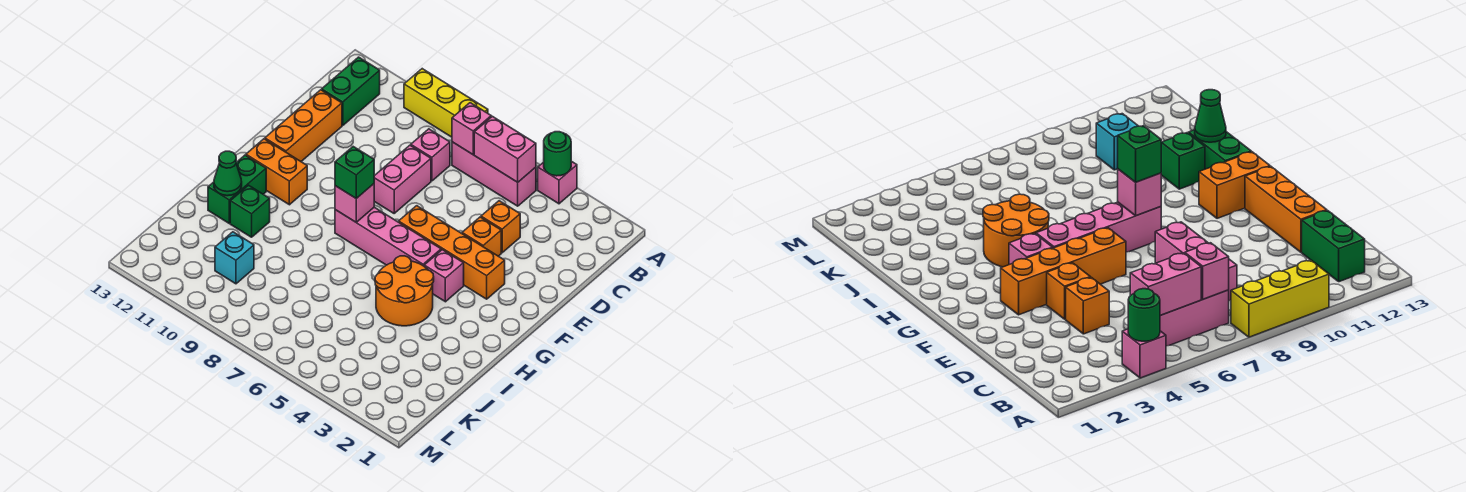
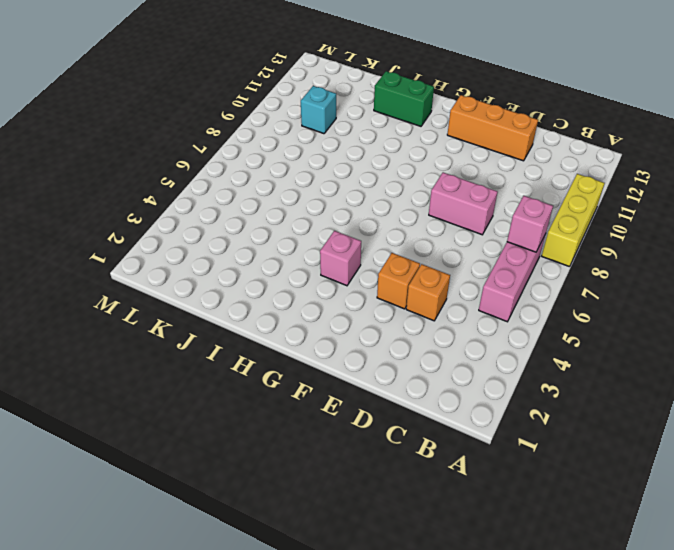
none -> pink brick A4 level 1
none -> green brick B12:C12 level 1
none -> pink brick C8 level 1

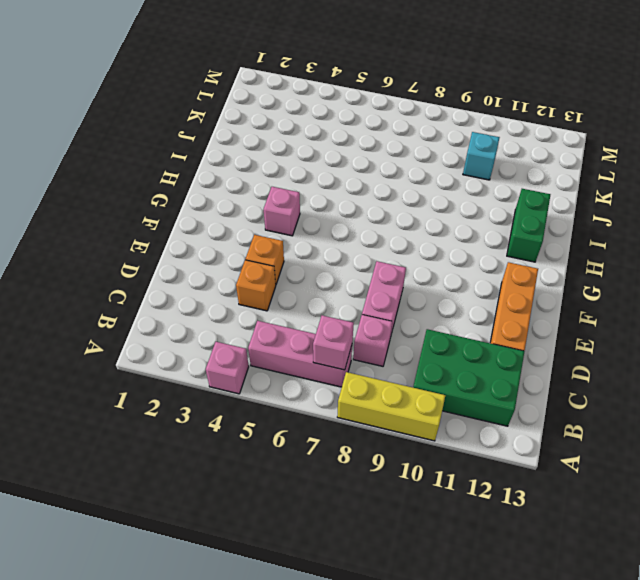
green brick B10:C12 level 1 -> green brick B12:C12 level 1
none -> orange brick F3:F6 level 1
none -> pink brick G5:G8 level 1
none -> orange brick G11:G12 level 1

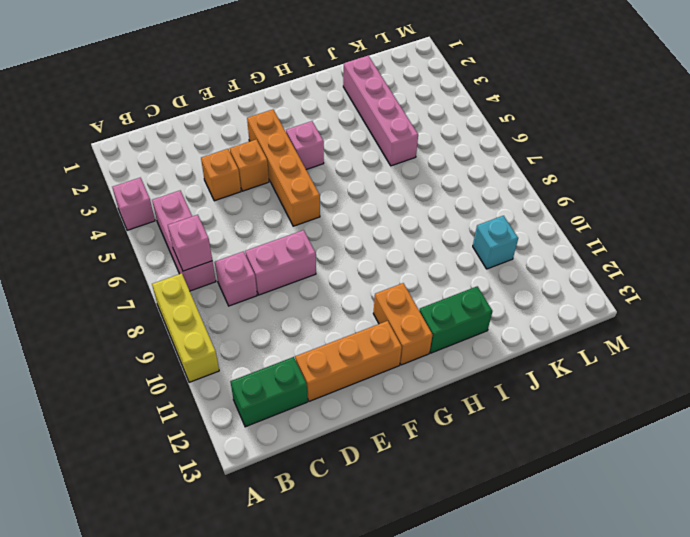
pink brick J2:J5 level 1 -> pink brick G5:G8 level 1
none -> orange round brick H4:I5 level 1
none -> green brick I11 level 1
none -> green round brick A4 level 2

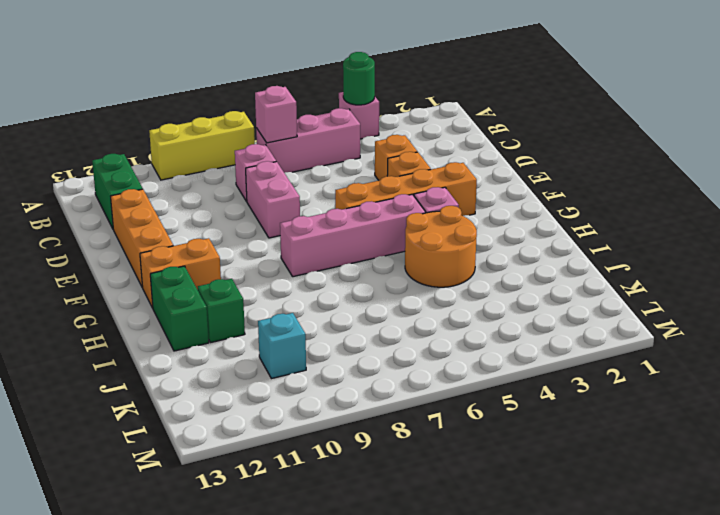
none -> pink brick B5:B6 level 2
none -> pink brick G8 level 2
none -> green cone I12 level 2

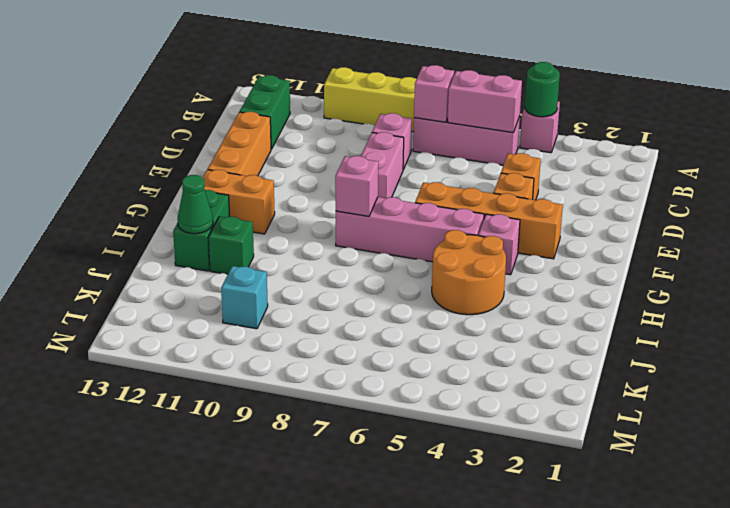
none -> green brick G8 level 3

